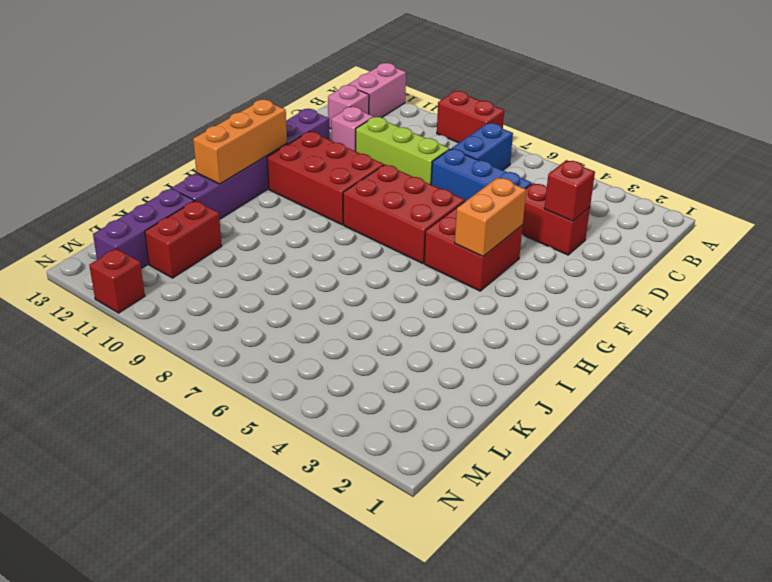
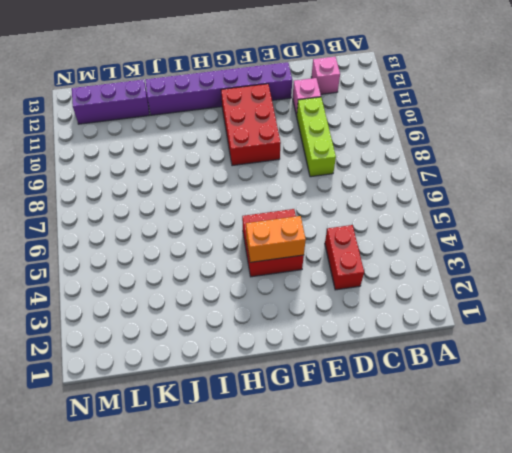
none -> red brick A8:A9 level 1
none -> pink brick A12:B12 level 1
none -> blue brick B7:C7 level 1

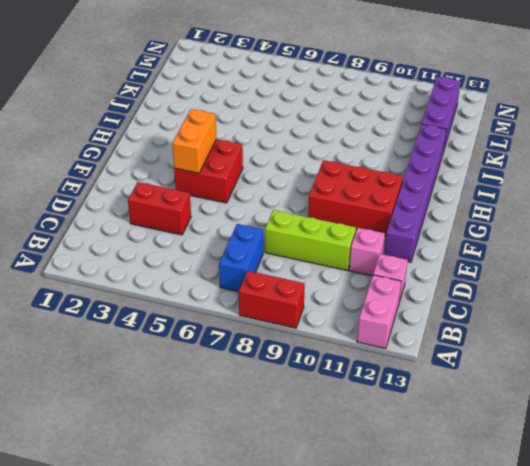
none -> blue brick D5:D7 level 1
none -> red brick F6:G8 level 1
none -> red brick K11:L11 level 1

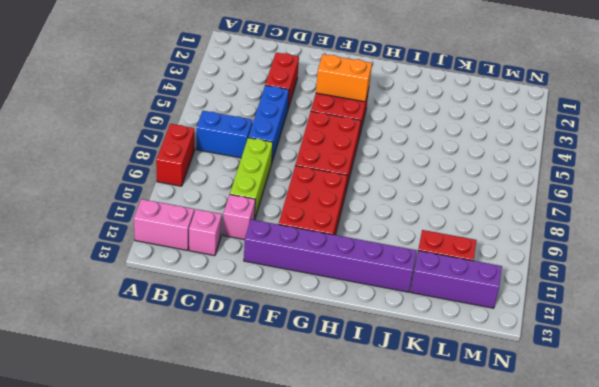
none -> red brick N11 level 1
none -> red brick D3 level 2
none -> orange brick G12:I12 level 2

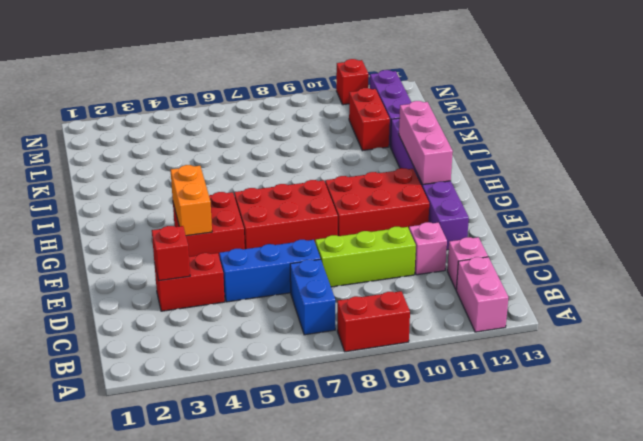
pink brick G12:I12 level 2 -> orange brick G12:I12 level 2

